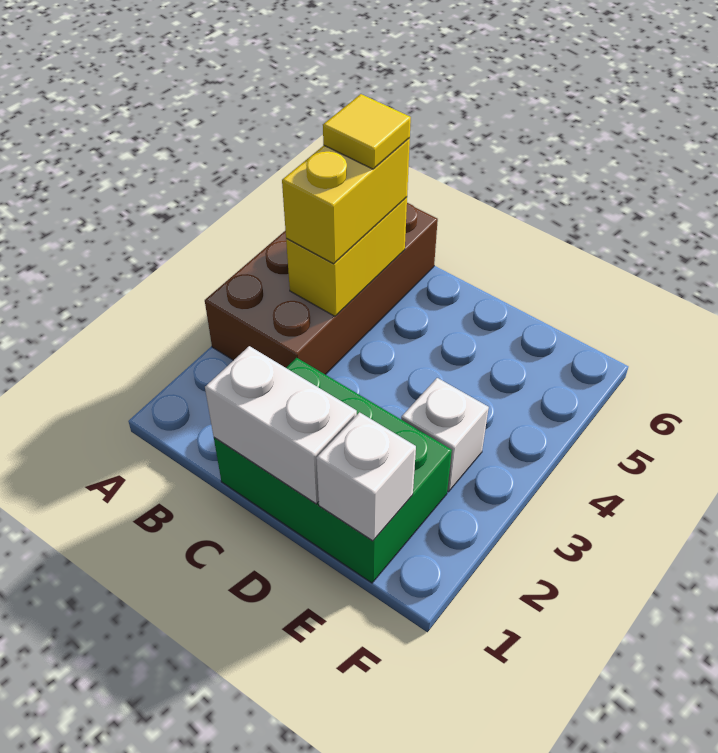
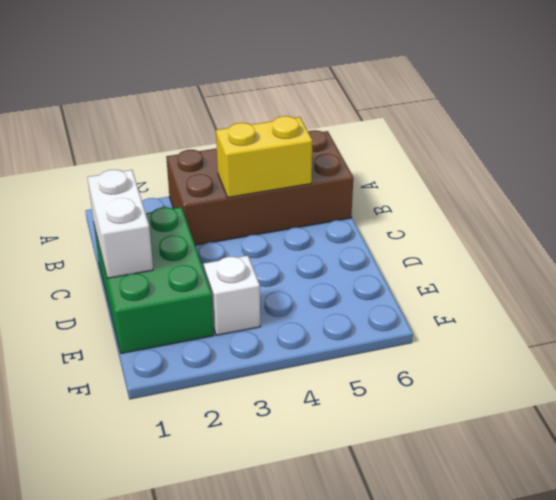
none -> white brick E1 level 2
none -> yellow brick B4:B5 level 3

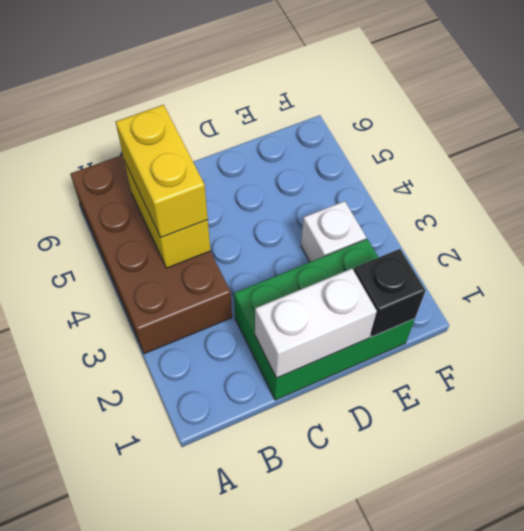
black brick E1 level 2 -> white brick E1 level 2
none -> yellow tile B5 level 4

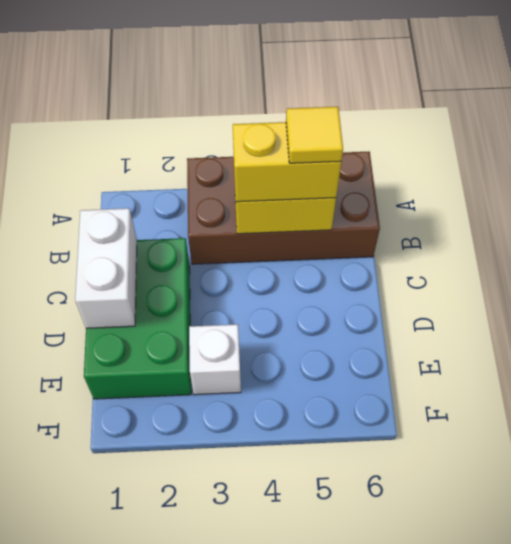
none -> white brick E1 level 2

